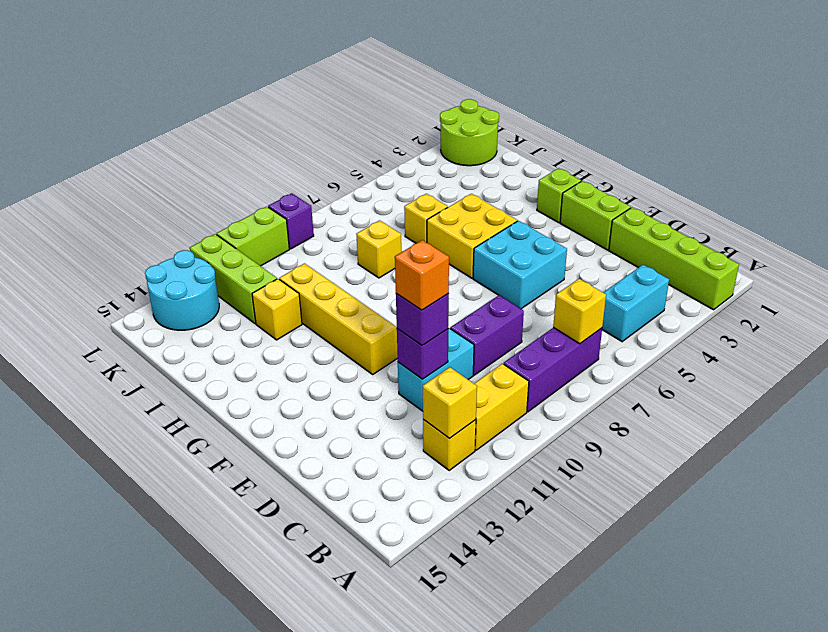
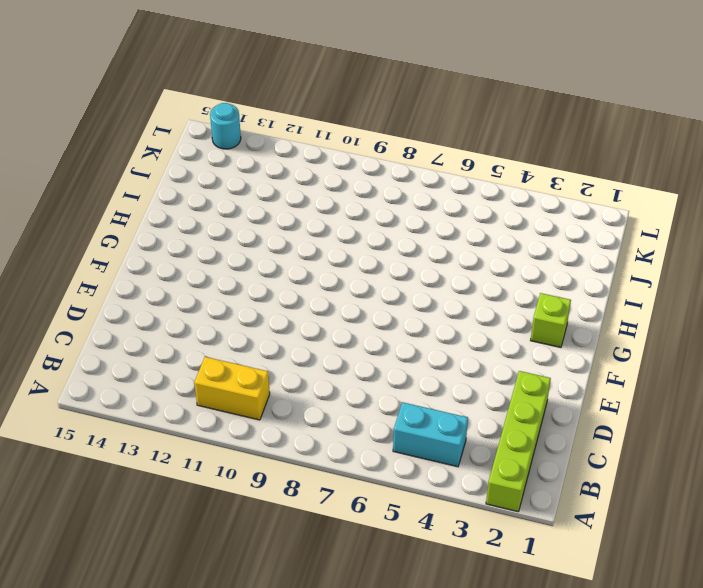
cyan round brick L14 level 1 -> cyan round brick K13:L14 level 1
none -> purple brick B7:B9 level 1
none -> yellow brick B12 level 1
none -> purple brick D8:D9 level 1

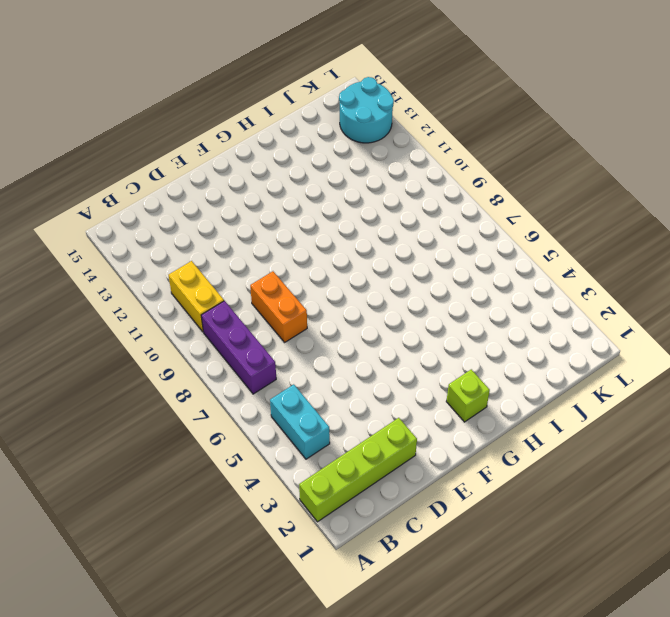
orange brick D8:D9 level 1 -> purple brick D8:D9 level 1
none -> yellow brick B12 level 1
none -> cyan brick D10:D11 level 1
none -> lime brick E2:F2 level 1

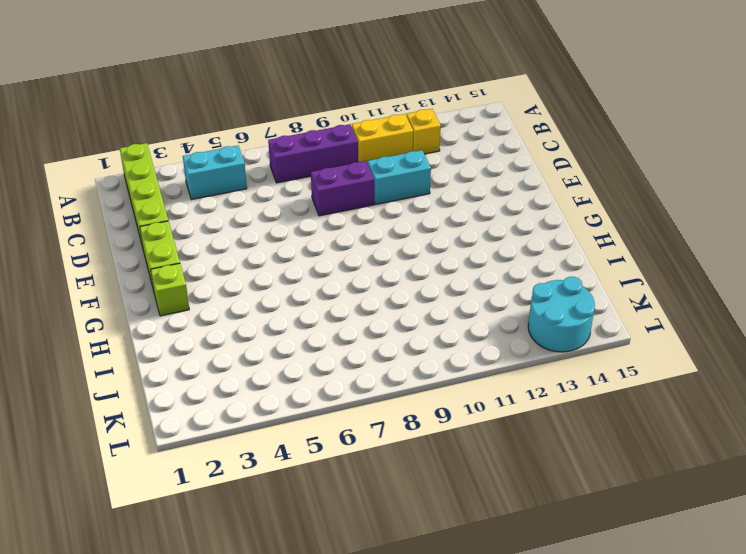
none -> cyan brick E5:F6 level 1
none -> yellow brick F11:I11 level 1
none -> yellow brick G5:H6 level 1

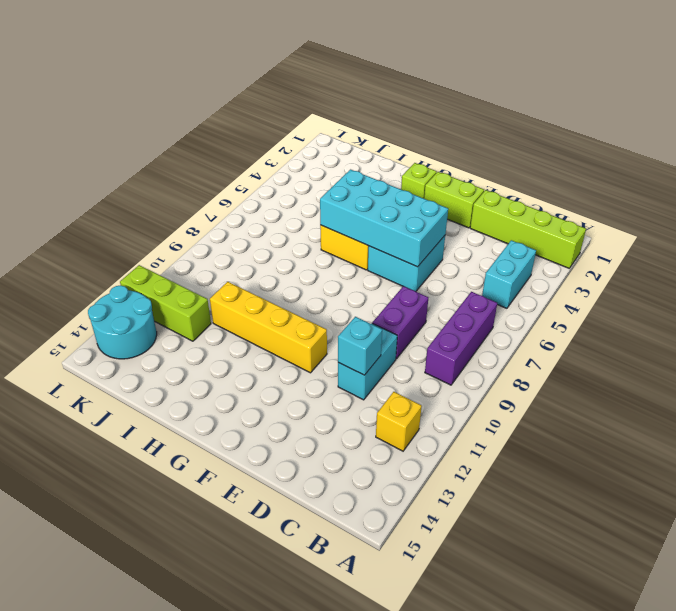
cyan brick D11 level 2 -> purple brick D11 level 2
cyan brick E5:H6 level 2 -> none
none -> yellow brick B10:B11 level 1
none -> yellow brick I6 level 1
none -> yellow brick I8 level 1

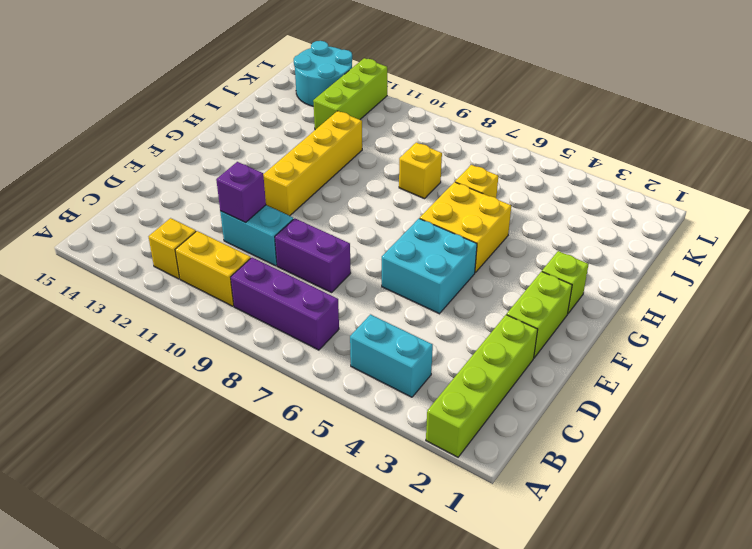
none -> yellow brick I12 level 1
none -> lime round brick K1:L2 level 1
none -> purple brick L9 level 1

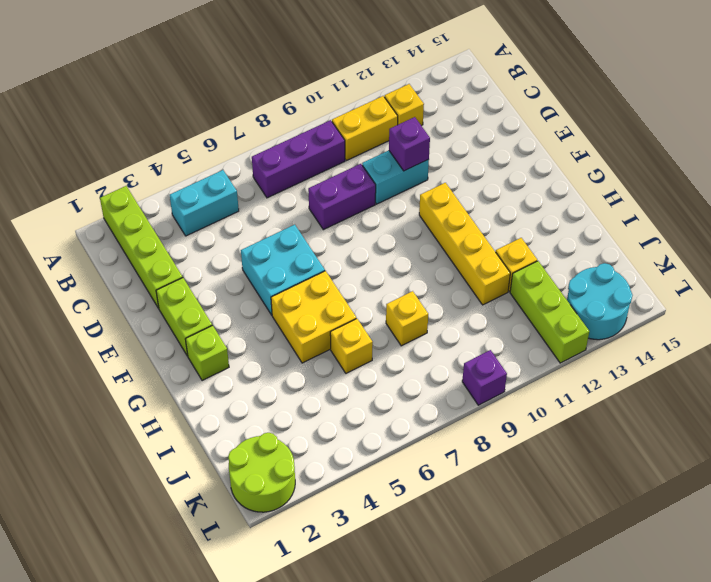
none -> lime brick L10:L11 level 1
none -> yellow brick B7 level 2
none -> yellow brick B12 level 2

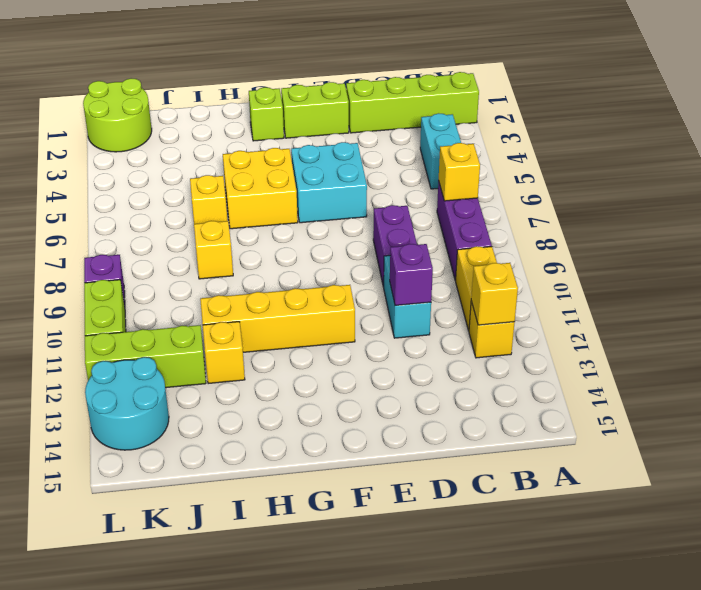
none -> purple brick D11 level 3
none -> orange brick D11 level 4

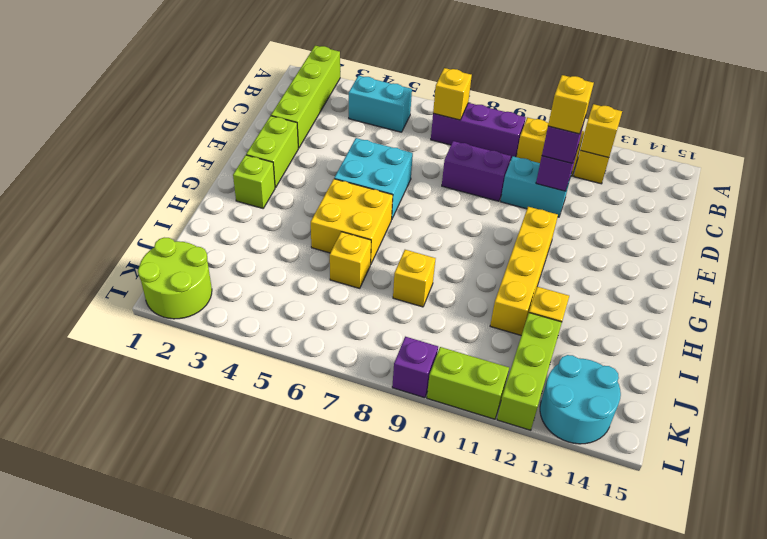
yellow brick D11 level 4 -> orange brick D11 level 4

